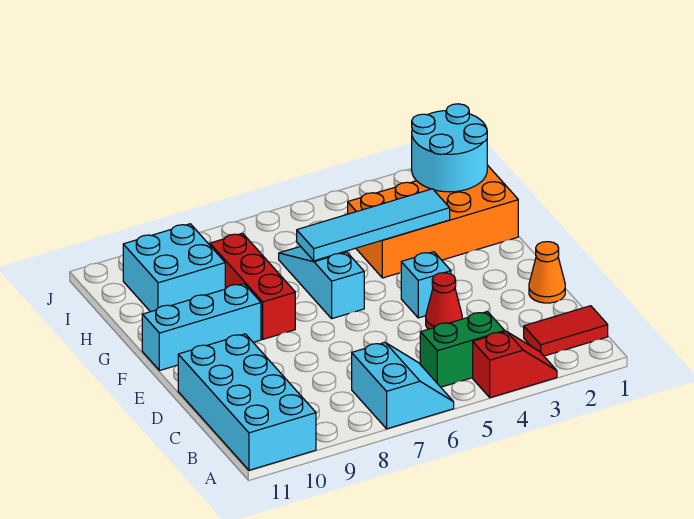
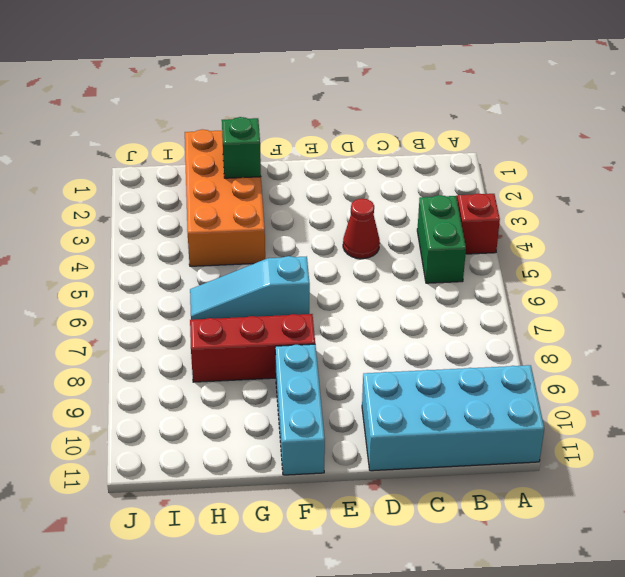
green brick G2 level 2 -> none
none -> cyan slope A6:B7 level 1 top 7
none -> red tile B1:B2 level 1
none -> orange cone D1 level 1

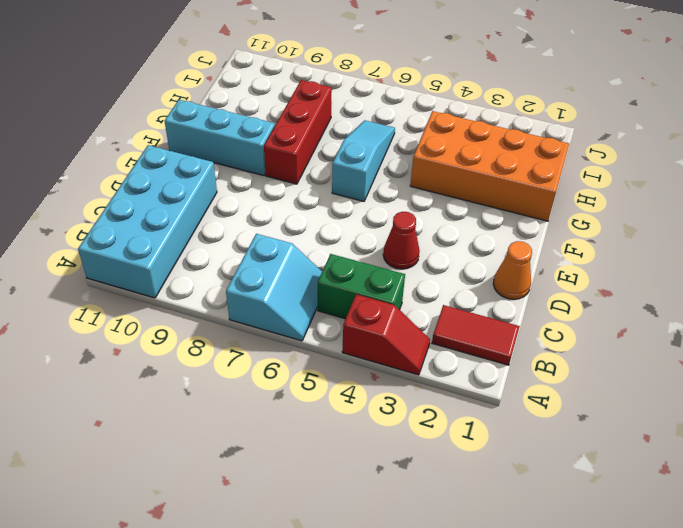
none -> cyan brick E4 level 1
none -> cyan brick H9:I10 level 1
none -> cyan tile G3:G6 level 2

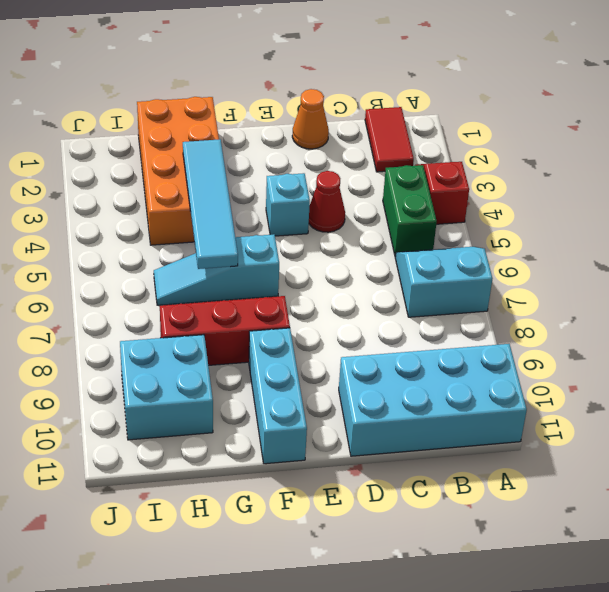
none -> cyan round brick H1:I2 level 2

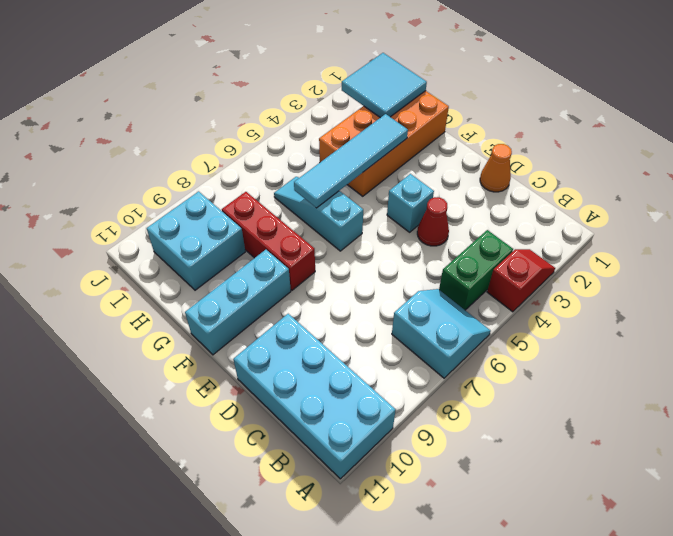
cyan tile H1:I2 level 2 -> cyan round brick H1:I2 level 2
none -> red tile B1:B2 level 1

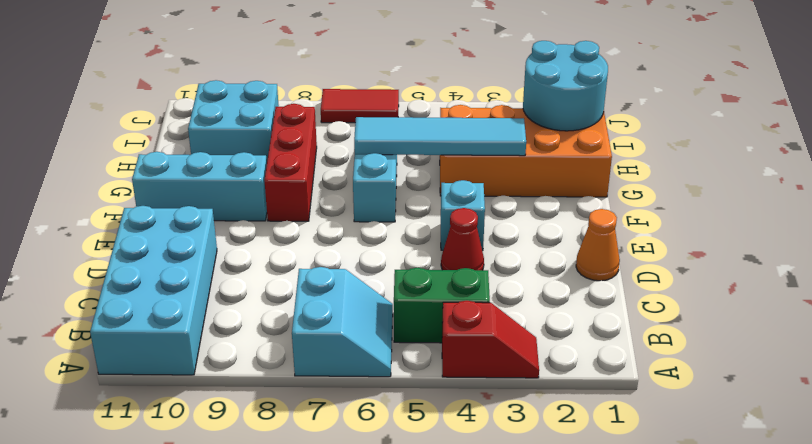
red tile J6:J7 level 1 -> red tile B1:B2 level 1

